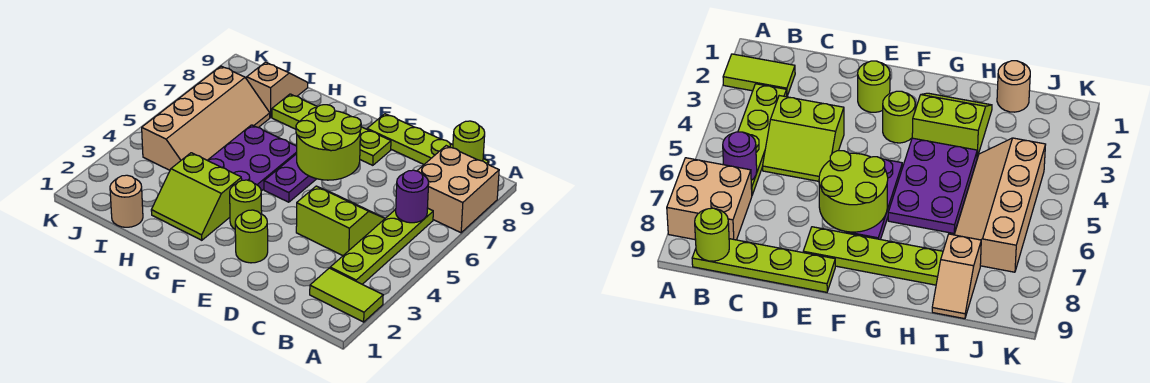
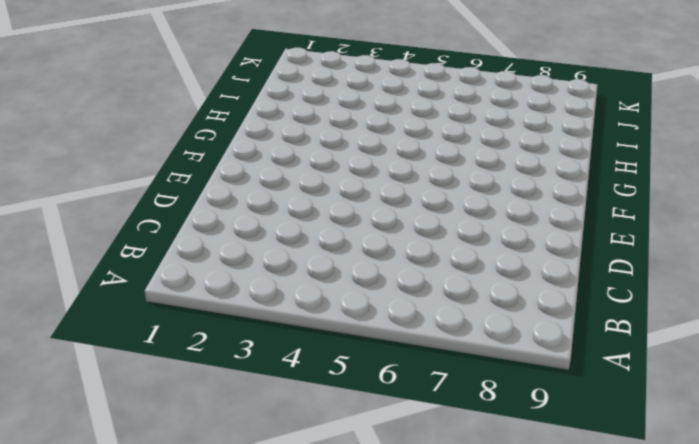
none -> lime tile A2:B2 level 1
none -> tan brick A7:B8 level 1
none -> lime plate B3:B6 level 1

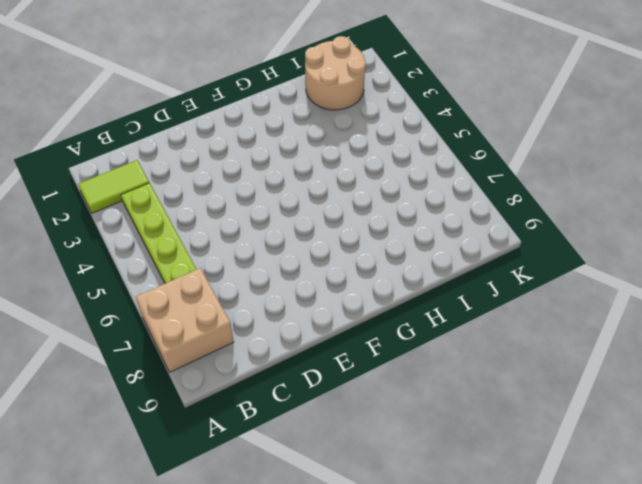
tan round brick I1:J2 level 1 -> tan round brick I1 level 1
none -> lime plate B9:E9 level 1
none -> lime slope C4:D5 level 1 top 4
none -> lime round brick E2 level 1

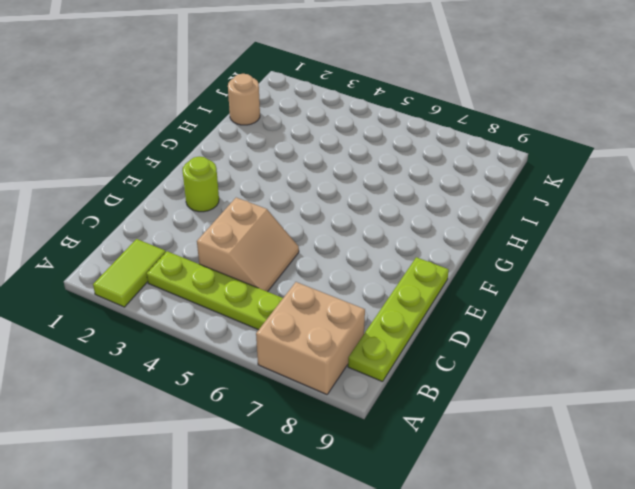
tan slope C4:D5 level 1 top 4 -> lime slope C4:D5 level 1 top 4
none -> lime plate E8:H8 level 1
none -> lime round brick F3 level 1
none -> purple plate F5:F7 level 1

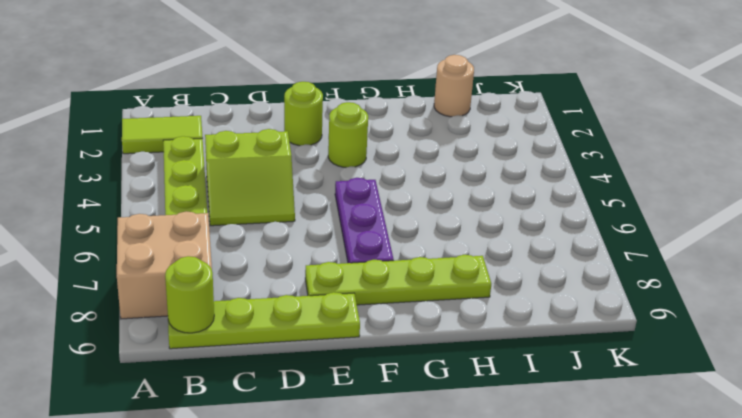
none -> lime slope G2:H3 level 1 top 3
none -> purple plate G4:H6 level 1
none -> tan slope I4:J7 level 1 top J

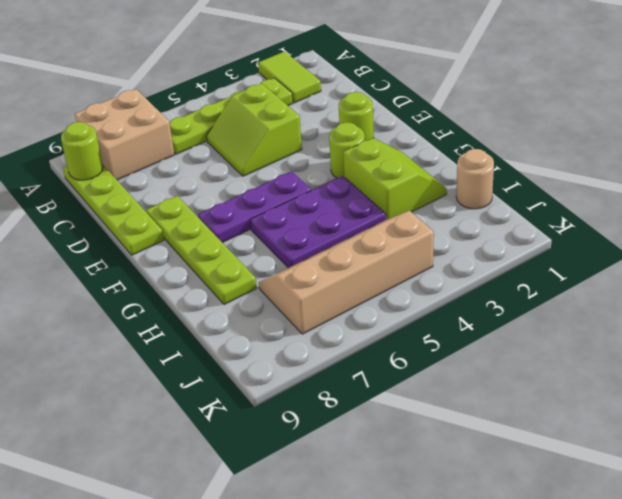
none -> tan slope I8:I9 level 1 top 8
none -> purple round brick B6 level 2
none -> lime round brick E6:F7 level 2

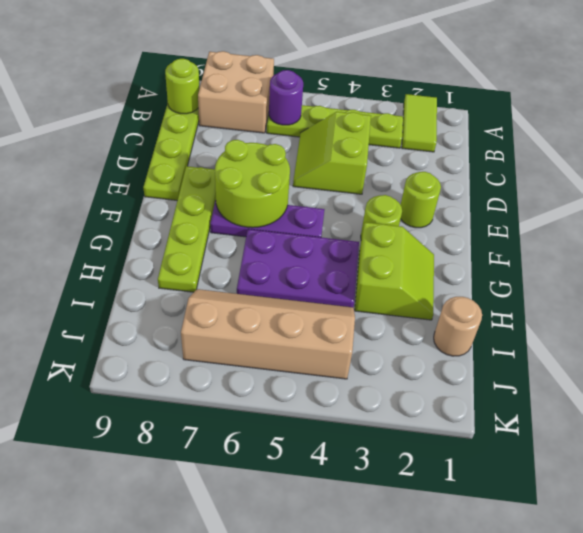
none -> tan slope I8:I9 level 1 top 8

